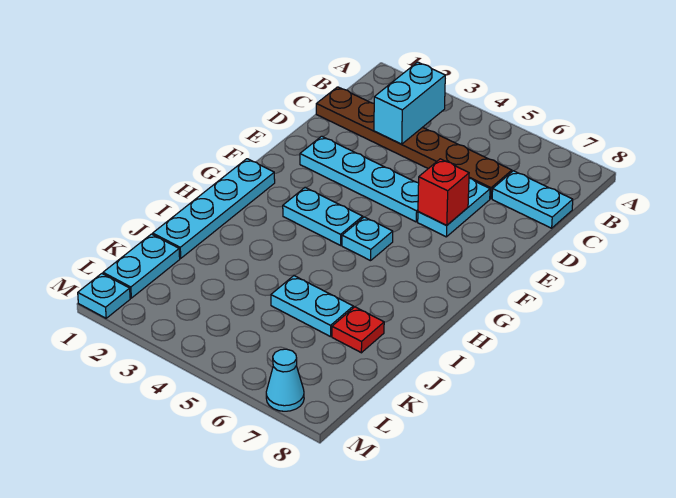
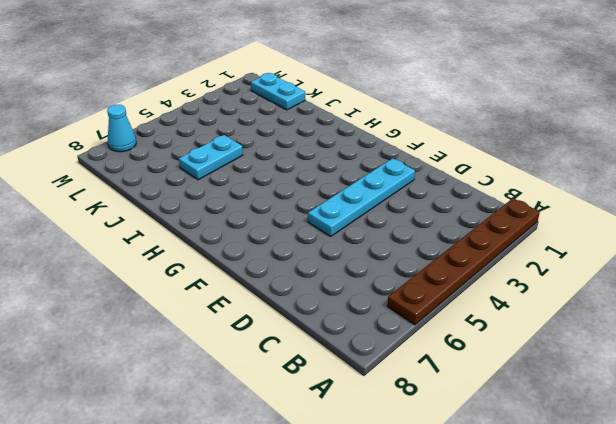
brown plate A1:A6 level 1 -> brown plate C1:C6 level 1
none -> cyan plate C7:C8 level 1
none -> cyan plate D6:E6 level 1
none -> cyan plate G1:J1 level 1

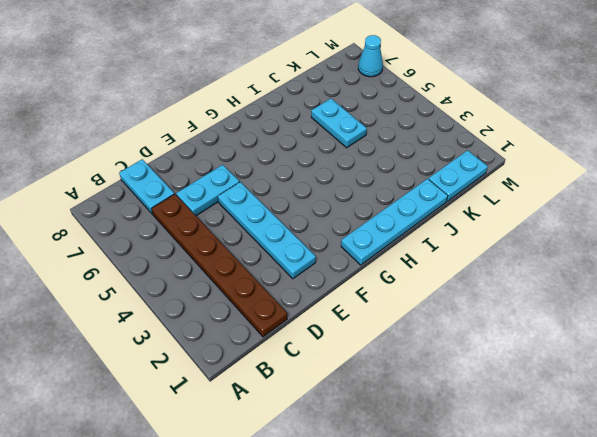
none -> cyan plate G3:G4 level 1
none -> cyan plate G5 level 1
none -> red plate J7 level 1

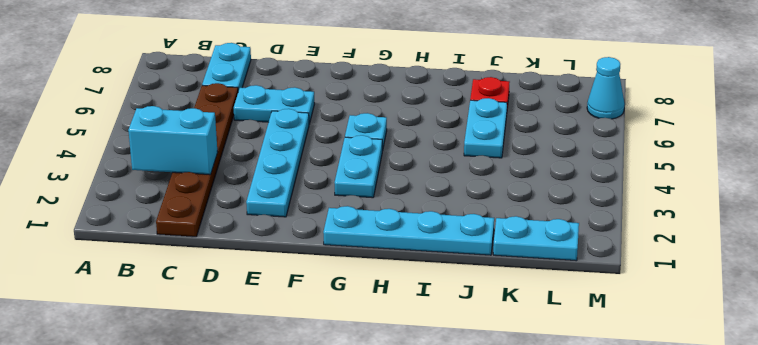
none -> cyan plate M1 level 1
none -> red brick E6 level 2

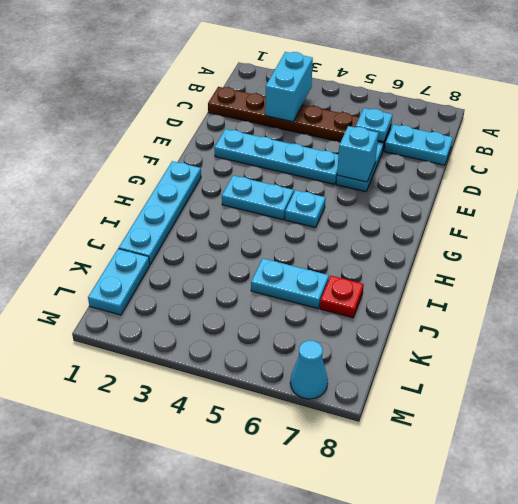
cyan plate C6 level 2 -> cyan plate M1 level 1
cyan brick E6 level 2 -> red brick E6 level 2

